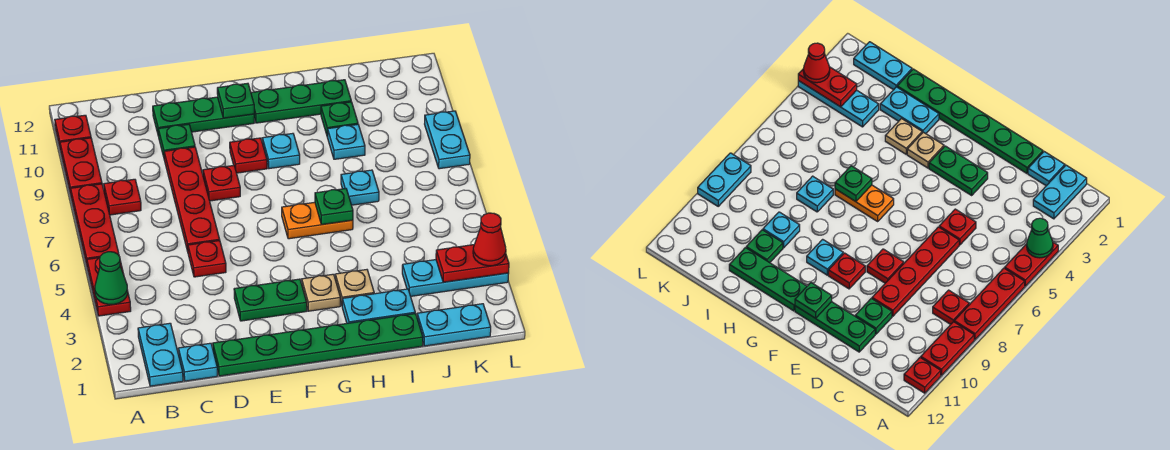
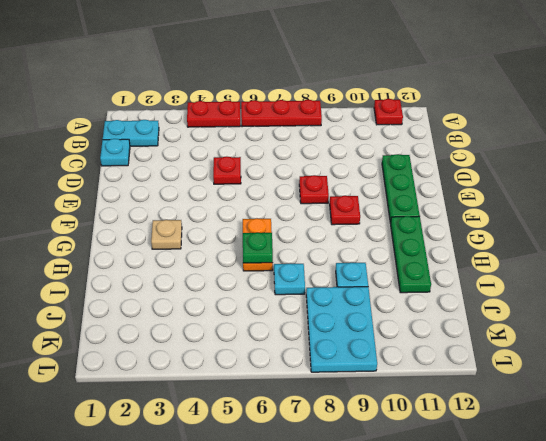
cyan plate J8:L9 level 1 -> cyan plate L8:L9 level 1
none -> red plate A9:A10 level 1
none -> red plate B8 level 1
none -> green plate D1:I1 level 1
none -> red plate D6:D9 level 1

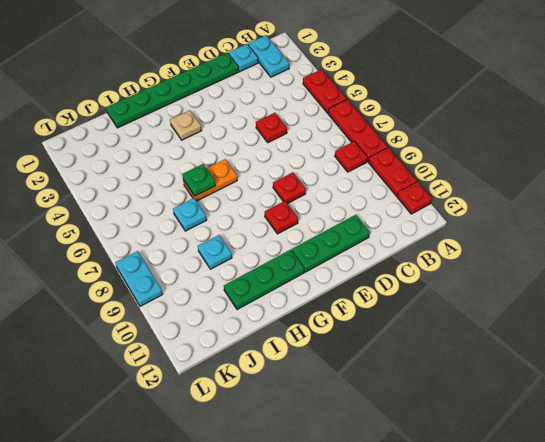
none -> red plate D6:D9 level 1
none -> green plate D10 level 1
none -> green plate E3:F3 level 1
none -> cyan plate G9 level 1

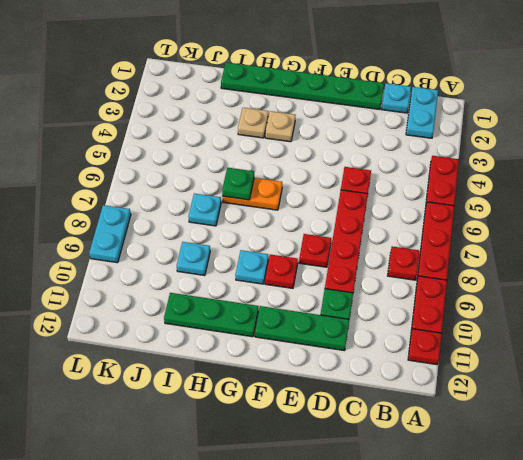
none -> green plate E3:F3 level 1
none -> cyan plate H2:I2 level 1
none -> green plate I10 level 1
none -> cyan plate J1:K1 level 1

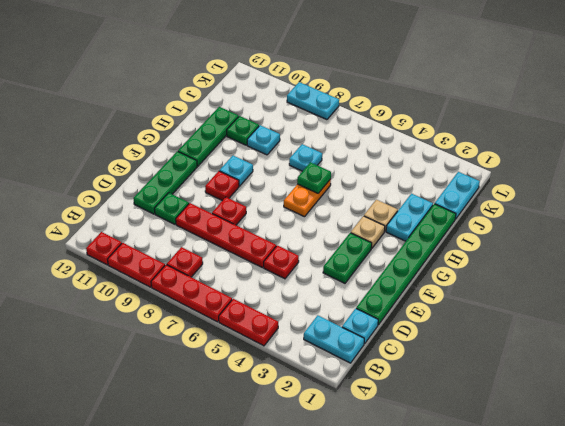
none -> cyan plate J3:L3 level 1
none -> green cone A4 level 2
none -> green plate F11 level 2
none -> red plate K3:L3 level 2

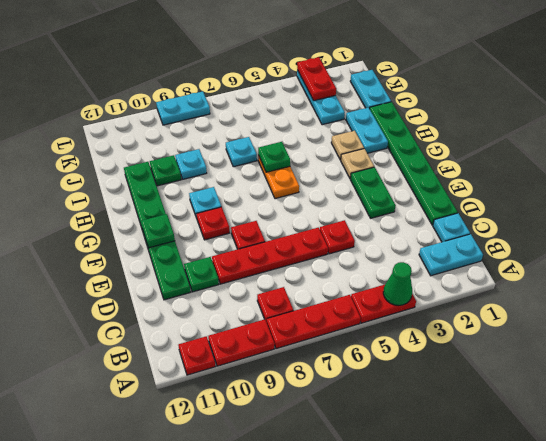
none -> red cone L3 level 3

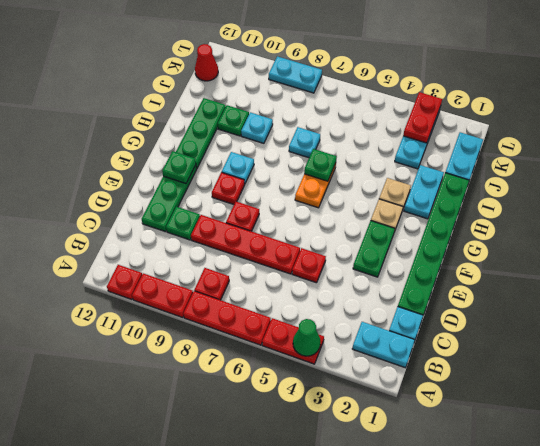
red cone K12 level 1 -> red cone L3 level 3

